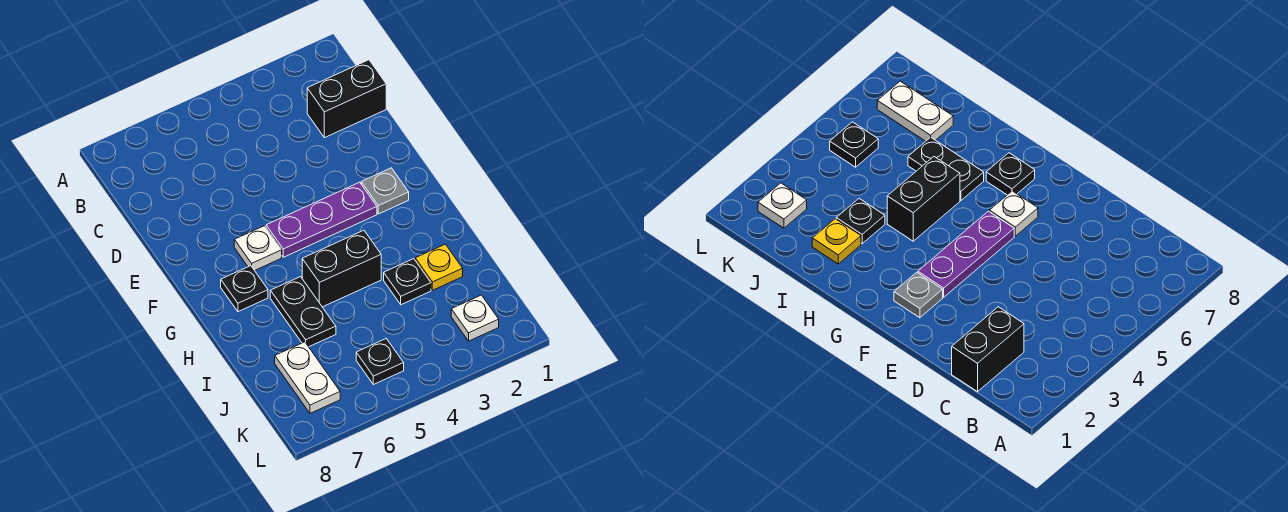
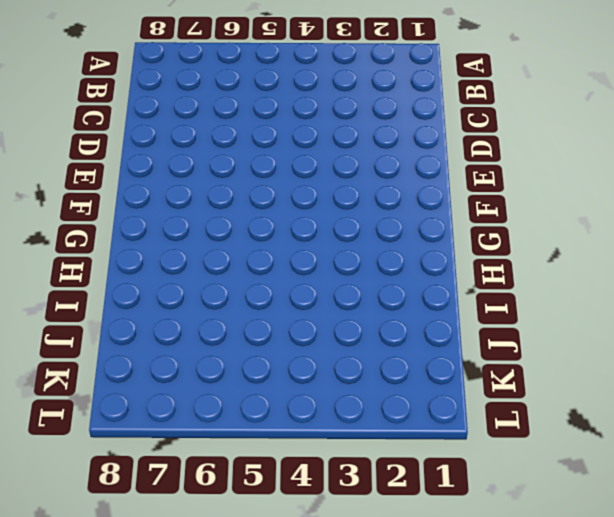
none -> black brick C1:C2 level 1
none -> grey plate F2 level 1
none -> purple plate F3:F5 level 1

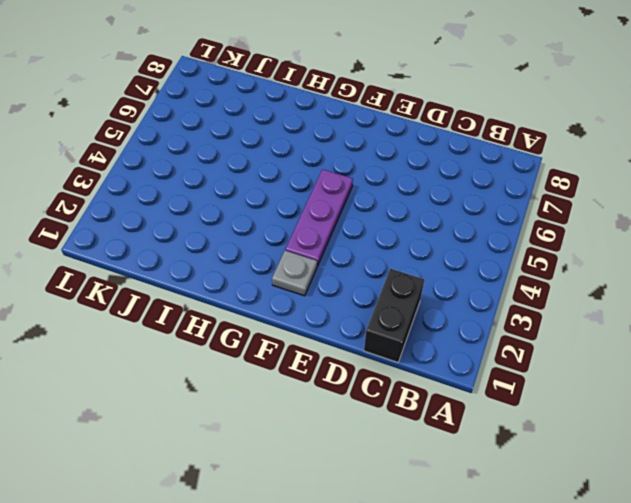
none -> white plate F6 level 1
none -> black plate G7 level 1
none -> black brick H4:H5 level 1

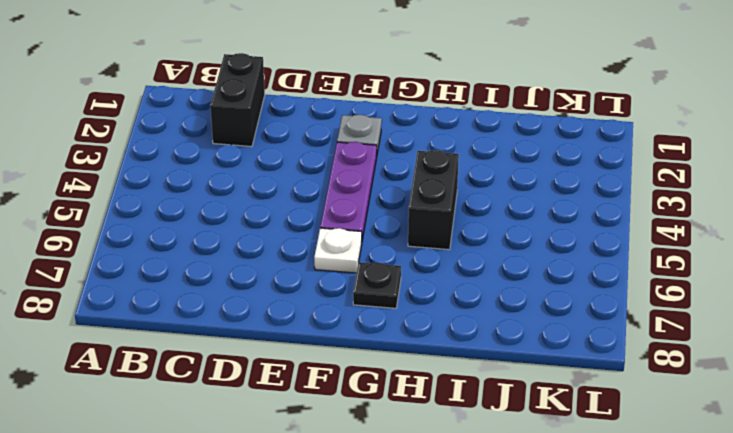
none -> black plate H6:I6 level 1
none -> yellow plate I2 level 1
none -> black plate I3 level 1

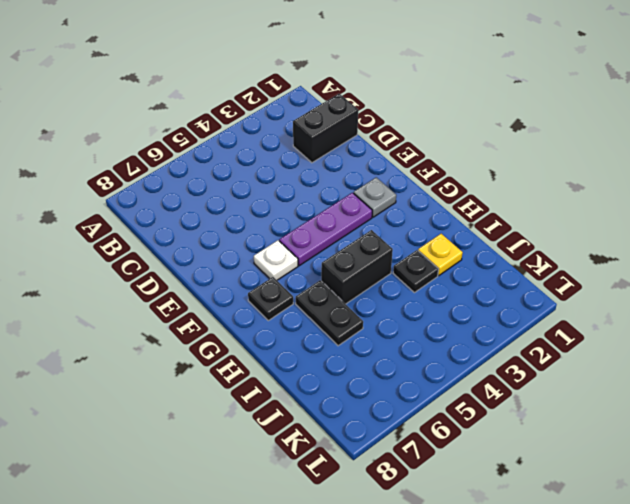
none -> white plate J7:K7 level 1
none -> white plate K2 level 1
none -> black plate K5 level 1

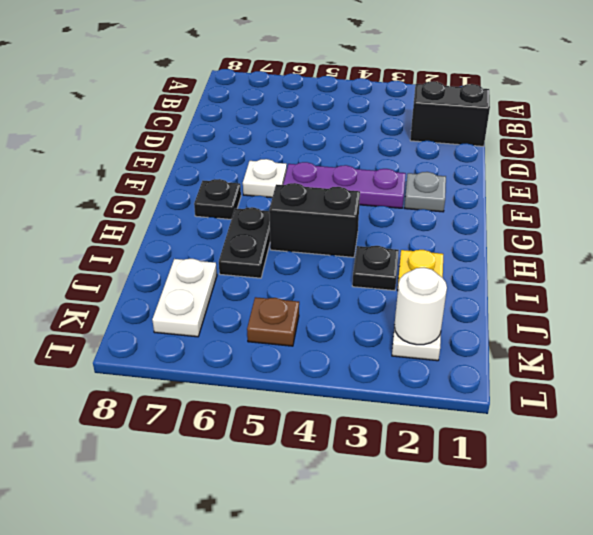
white round brick K2 level 2 -> none
brown plate K5 level 1 -> black plate K5 level 1

